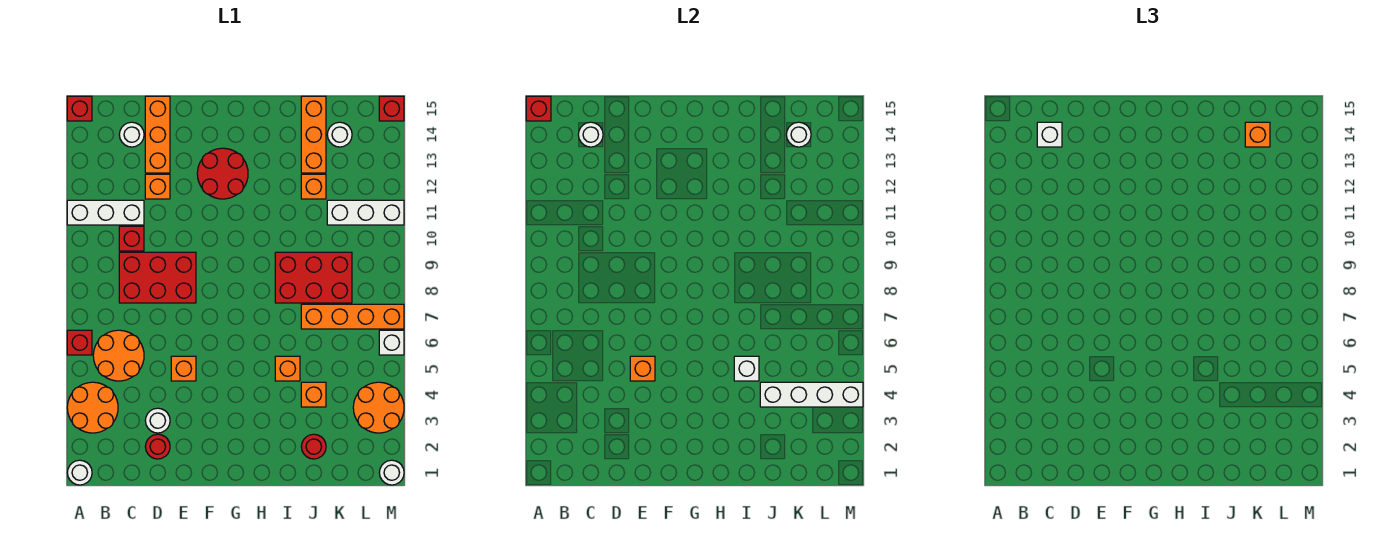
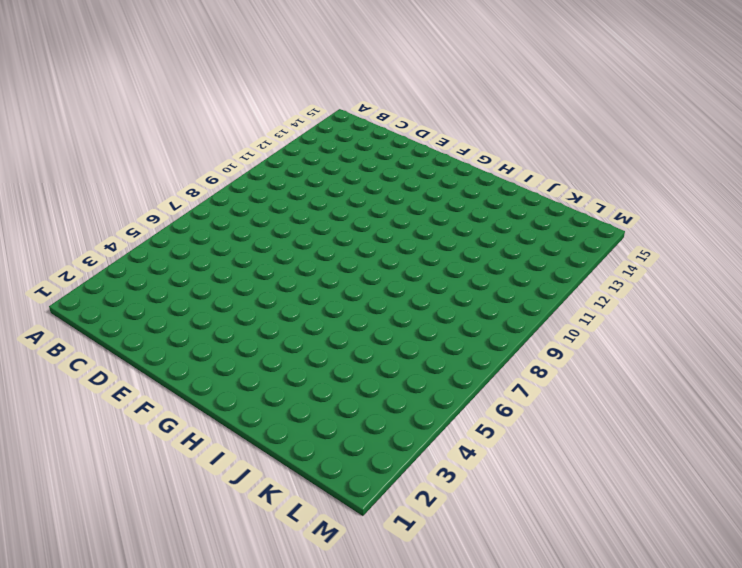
none -> white round brick A1 level 1
none -> orange round brick A3:B4 level 1
none -> red brick A6 level 1
none -> white brick A11:C11 level 1

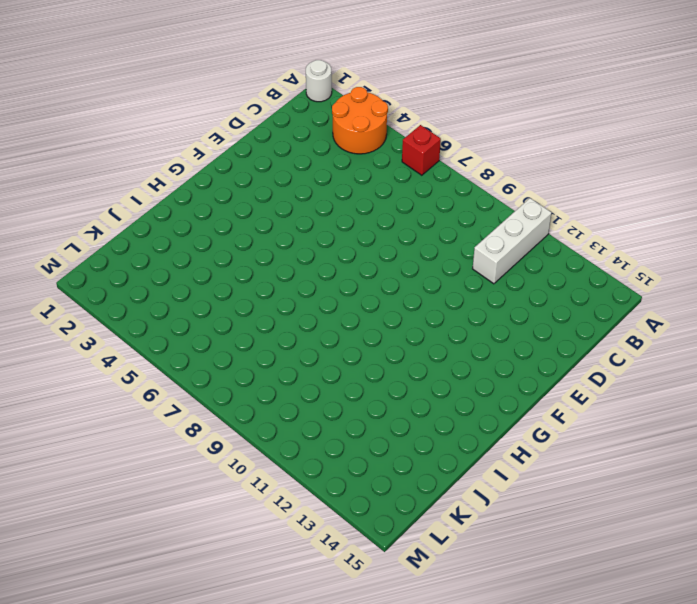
none -> red brick A15 level 1
none -> orange round brick B5:C6 level 1
none -> red brick C8:E9 level 1
none -> red brick C10 level 1

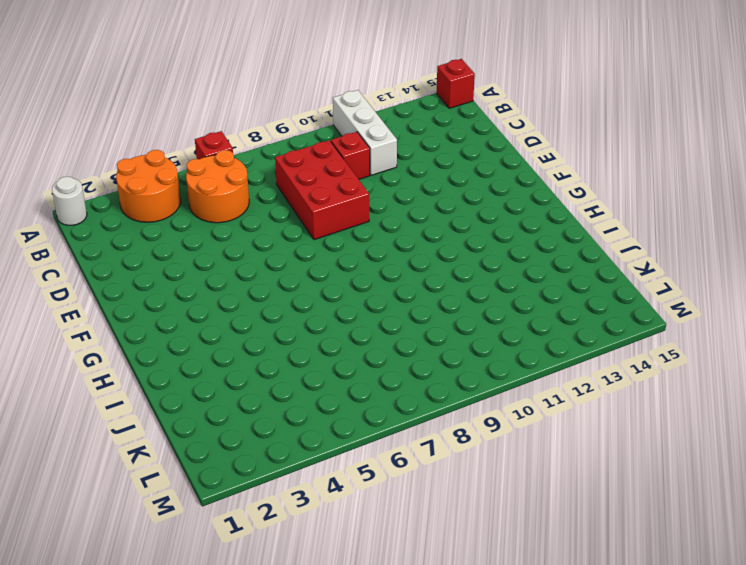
none -> white round brick C14 level 1
none -> red round brick D2 level 1
none -> white round brick D3 level 1
none -> orange brick D12 level 1

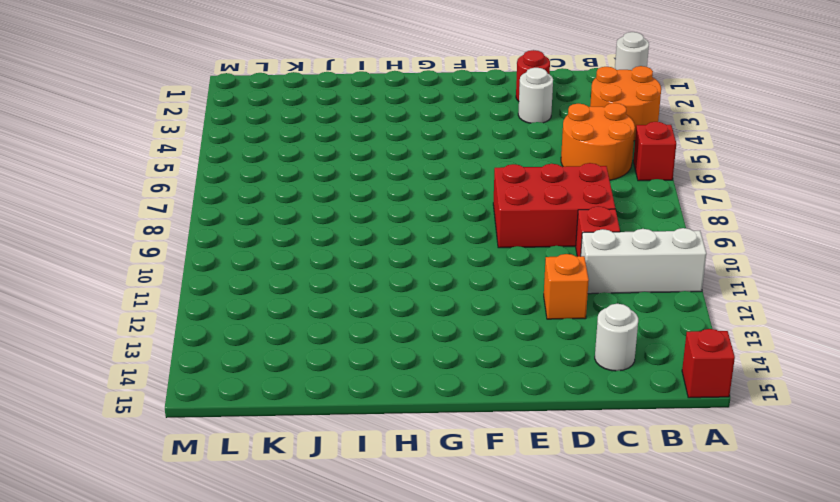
none -> orange brick D13:D15 level 1
none -> orange brick E5 level 1
none -> red round brick F12:G13 level 1
none -> orange brick I5 level 1

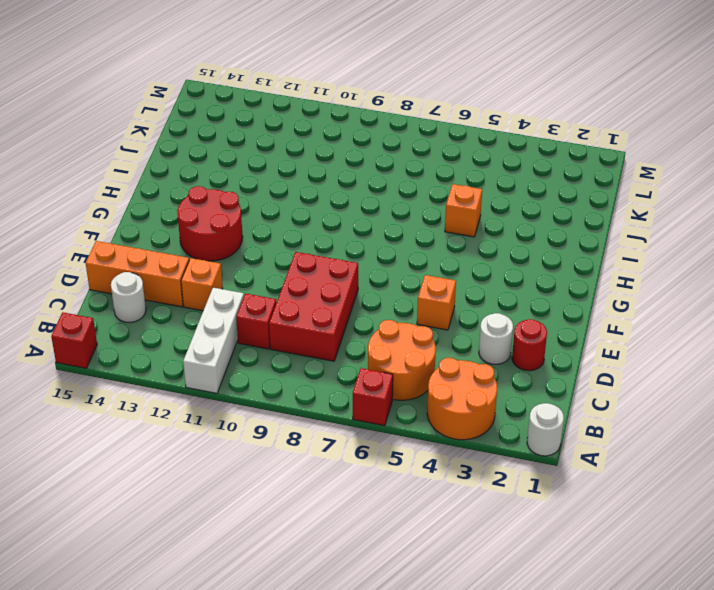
none -> red brick I8:K9 level 1
none -> red round brick J2 level 1
none -> orange brick J4 level 1
none -> orange brick J7:M7 level 1

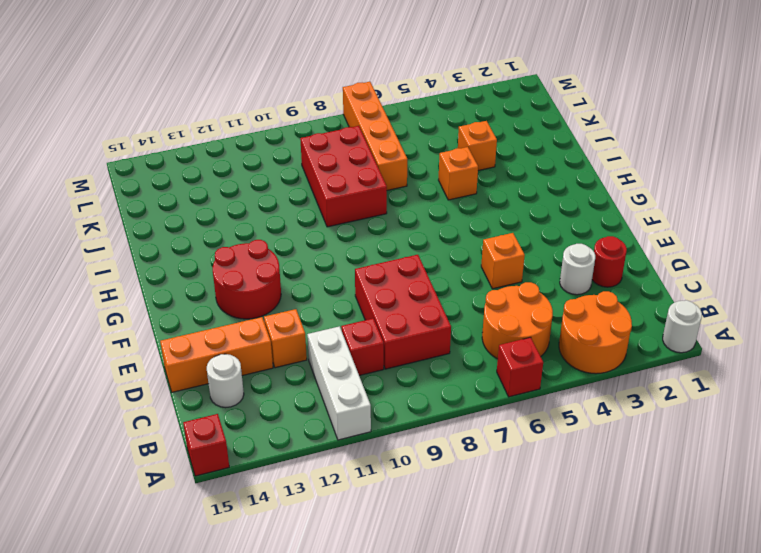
none -> red round brick J2 level 1
none -> orange brick J12 level 1
none -> orange brick J13:J15 level 1
none -> white brick K11:M11 level 1

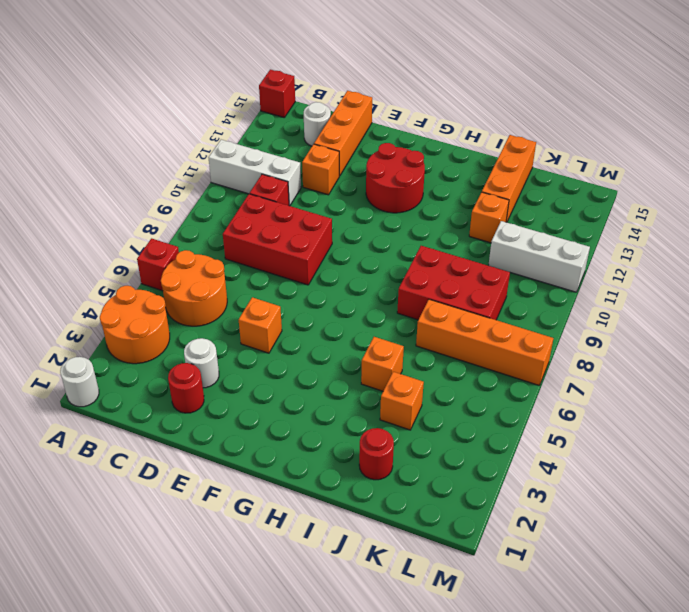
none -> white round brick K14 level 1
none -> orange round brick L3:M4 level 1
none -> white round brick M1 level 1
none -> white brick M6 level 1

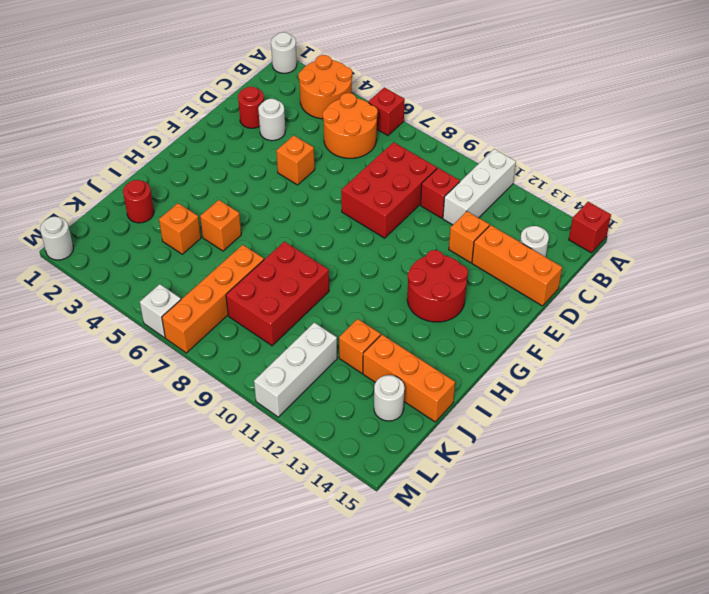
none -> orange round brick L3:M4 level 1
none -> red brick M15 level 1
none -> red brick A15 level 2
none -> white round brick C14 level 2

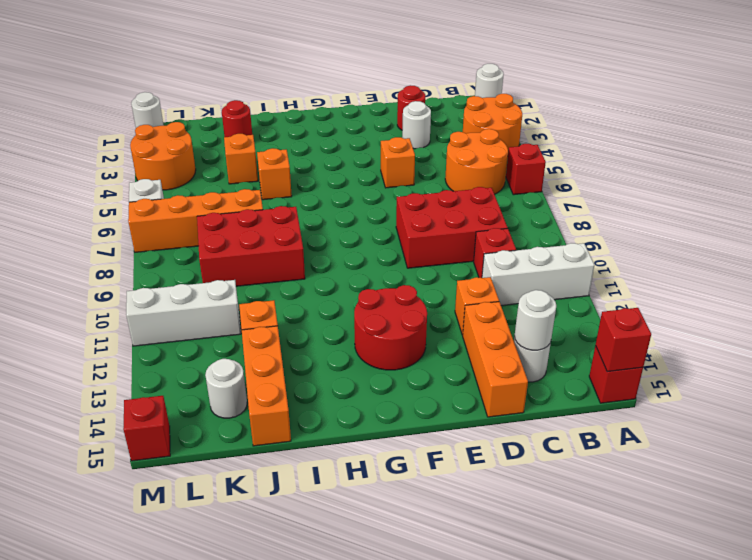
none -> orange brick E5 level 2
none -> white brick I5 level 2
none -> white brick J4:M4 level 2
none -> white round brick K14 level 2

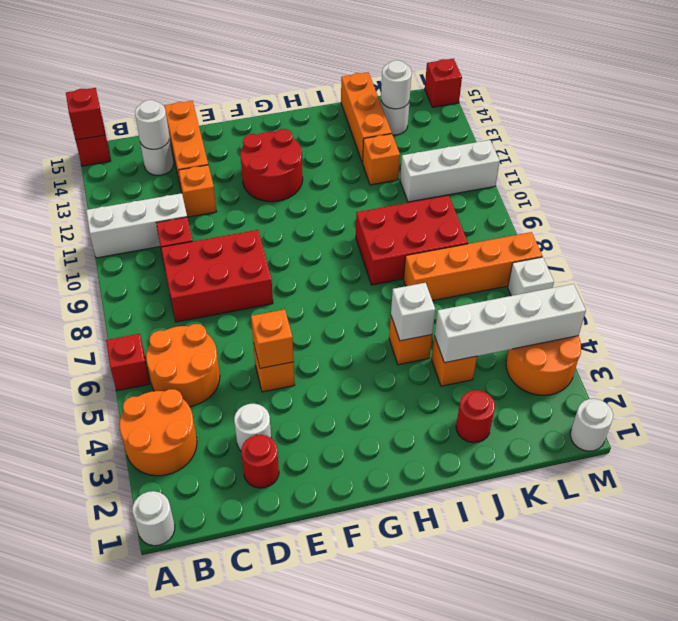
none -> white brick C14 level 3
none -> orange brick K14 level 3

